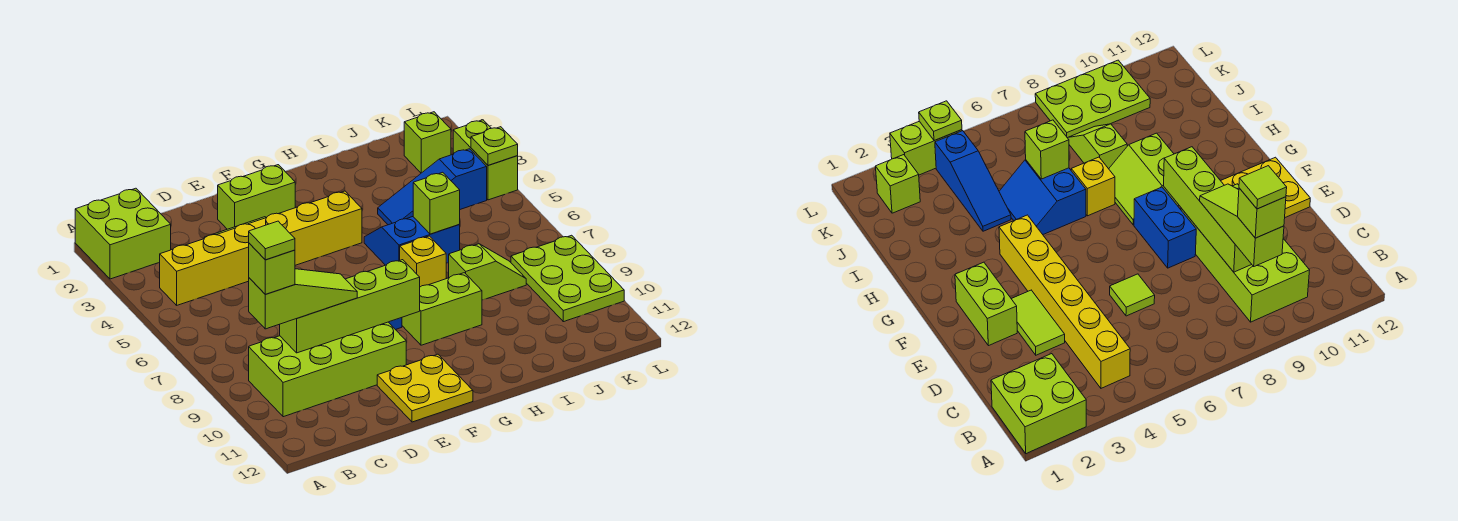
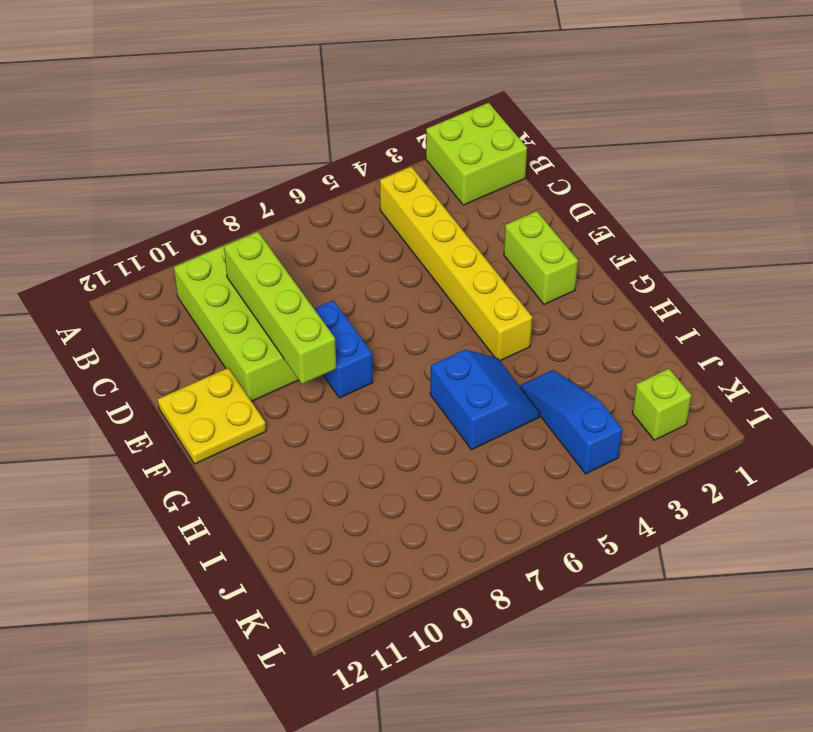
none -> lime tile D3:E3 level 1
none -> lime tile D6 level 1
none -> lime slope G8:H9 level 1 top 9

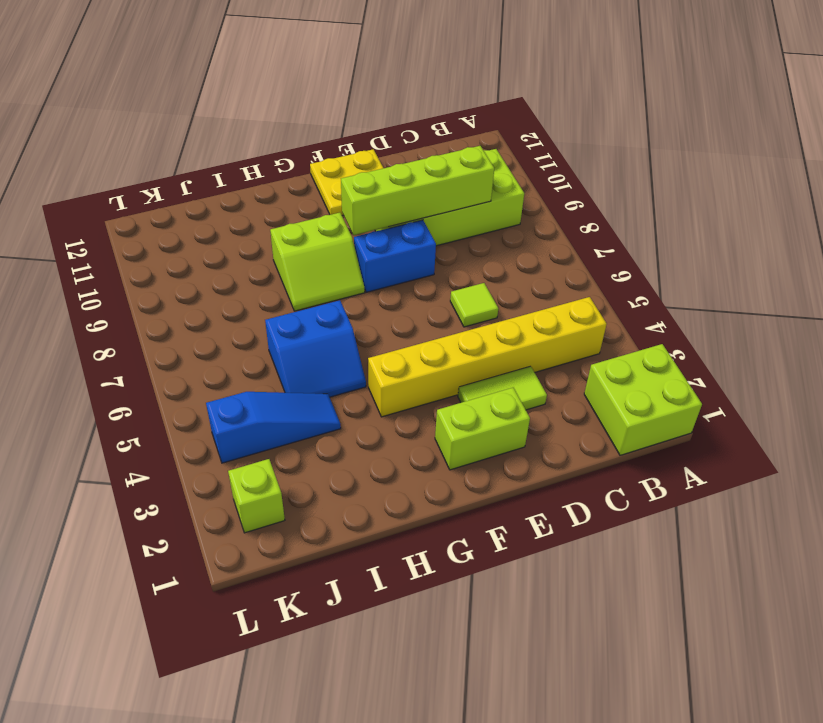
none -> yellow brick H7 level 1
none -> lime slope I8:J8 level 1 top I
none -> lime plate K8:L10 level 1

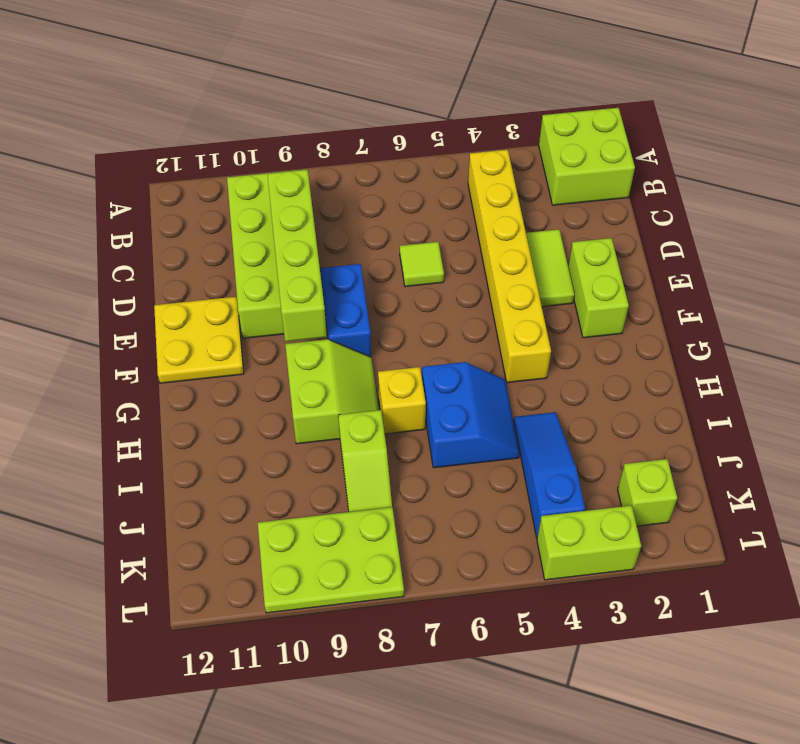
none -> lime brick I6 level 2
none -> lime plate L4 level 2
none -> lime slope B9:D9 level 3 top B

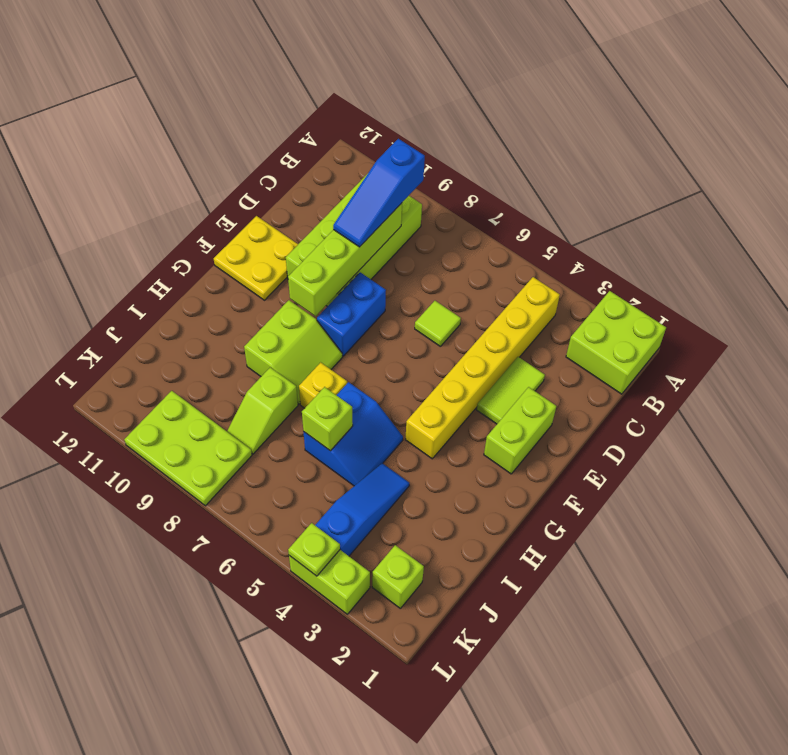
blue slope B9:D9 level 3 top B -> lime slope B9:D9 level 3 top B
none -> lime brick B9 level 4
none -> lime tile B9 level 5

